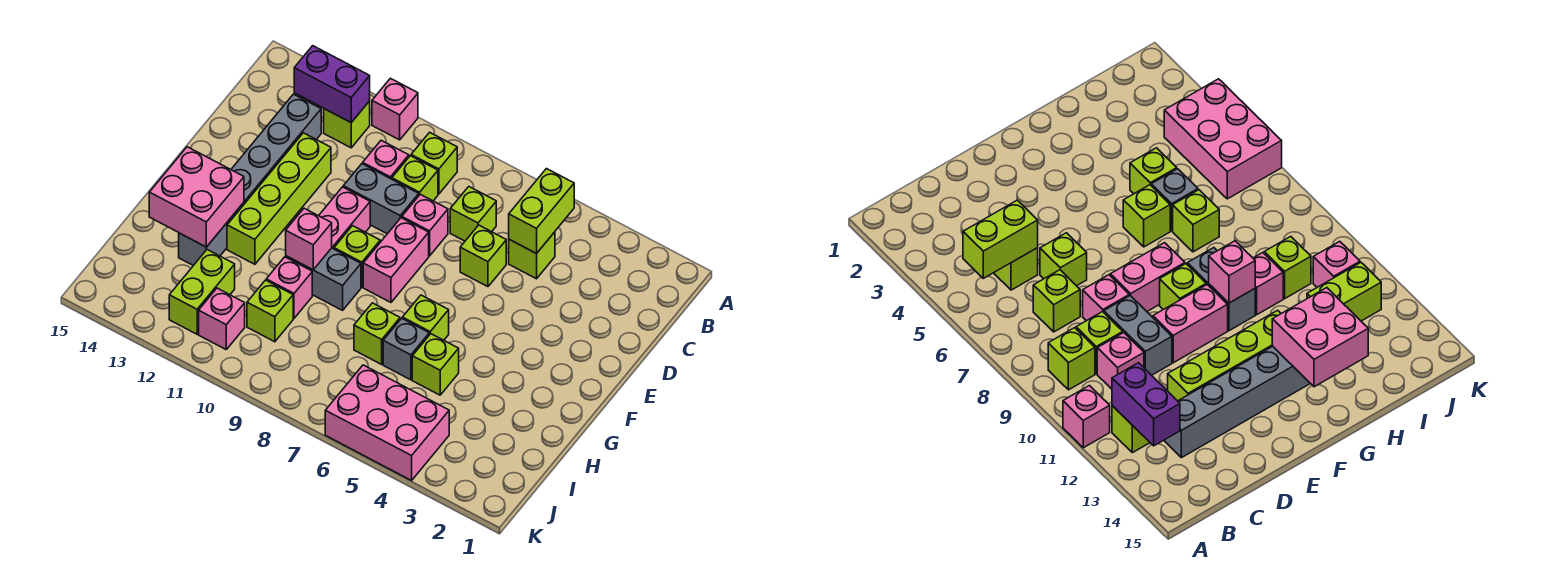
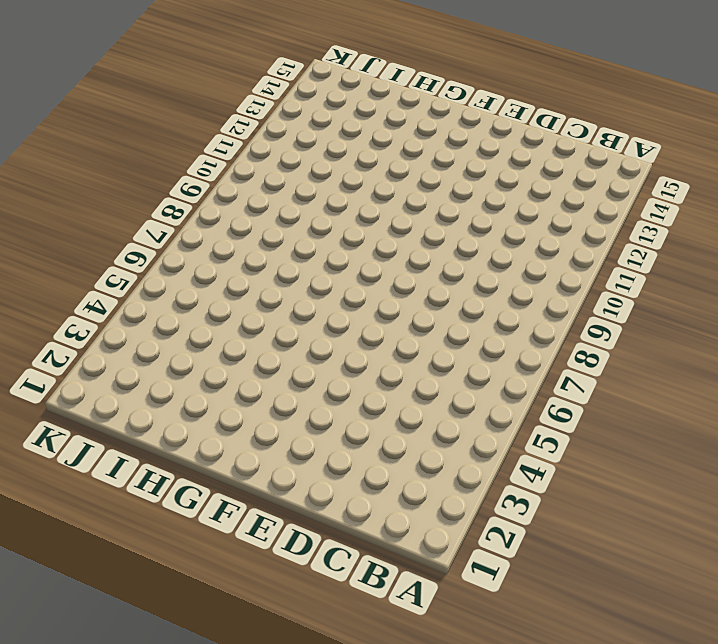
none -> pink brick A11 level 1
none -> lime brick B9 level 1
none -> lime brick B12 level 1

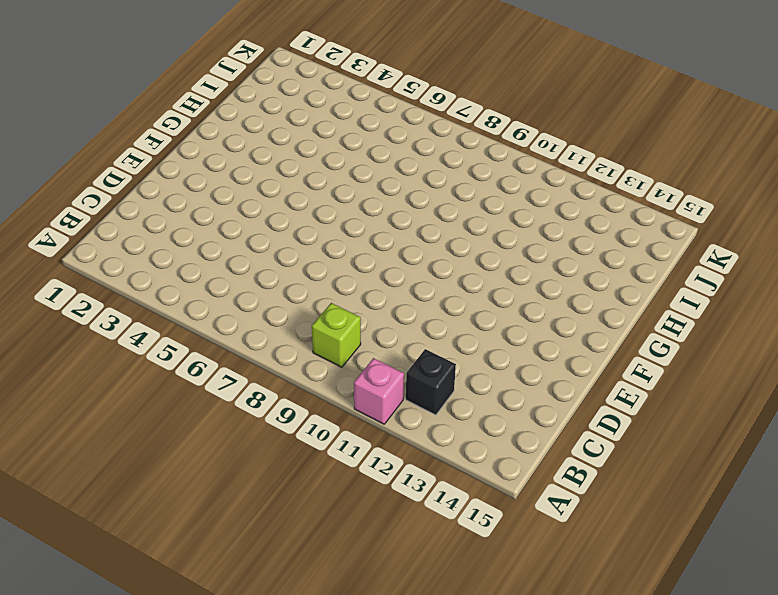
black brick B12 level 1 -> lime brick B12 level 1
none -> lime brick C5 level 1
none -> lime brick C7 level 1
none -> lime brick C9 level 1

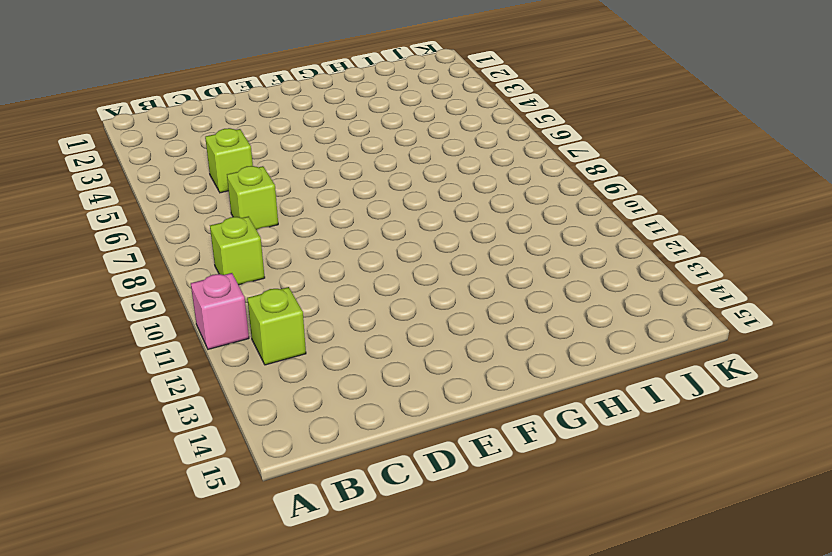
none -> lime brick C9 level 1
none -> pink brick C10 level 1
none -> grey brick C13:H13 level 1

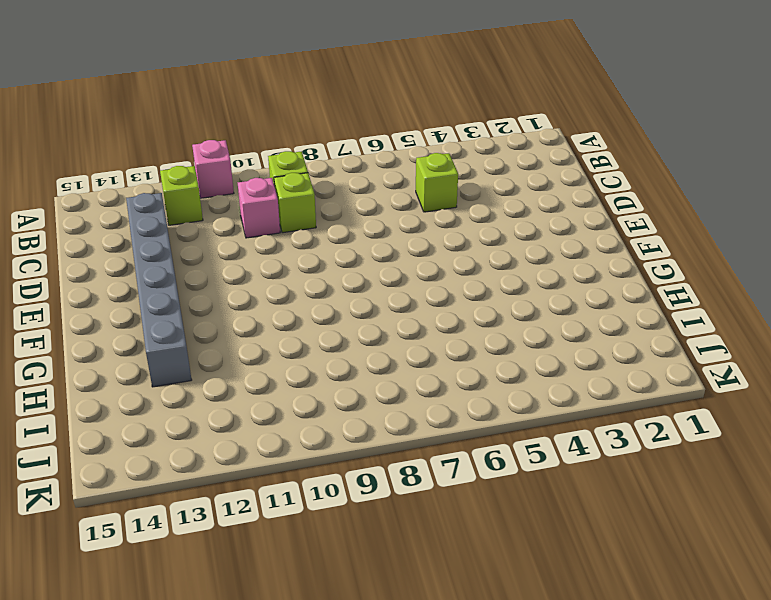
none -> lime brick C7 level 1
none -> lime brick D6 level 1
none -> pink brick D8 level 1

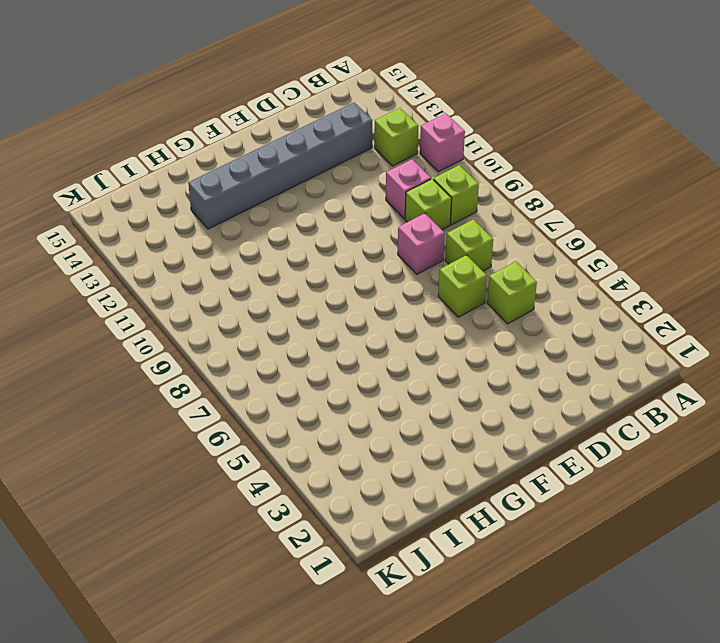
none -> grey brick D9:D10 level 1
none -> lime brick D12:G12 level 1
none -> pink brick E8:F8 level 1

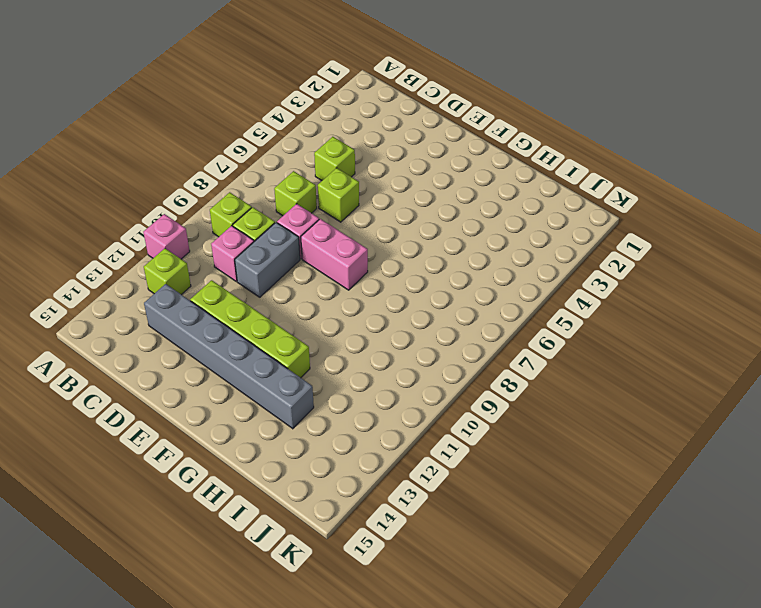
none -> pink brick E10:F10 level 1
none -> lime brick F9 level 1
none -> lime brick G6 level 1

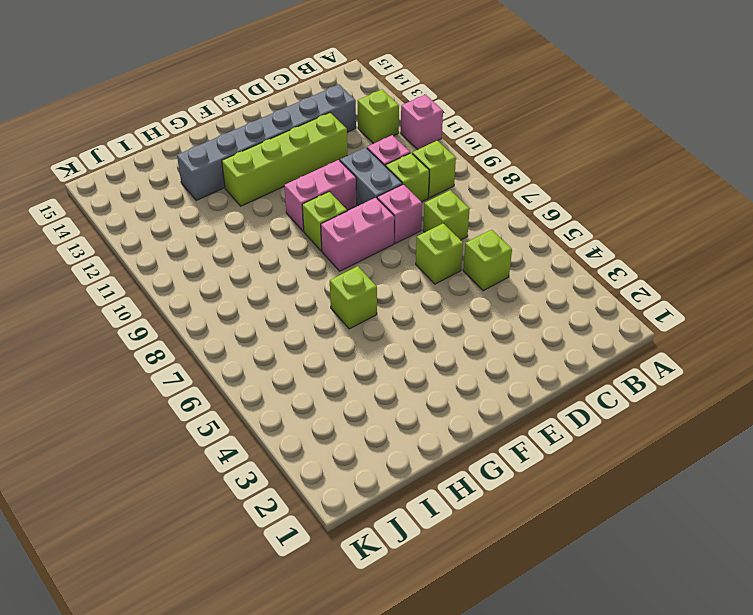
none -> grey brick G9:G10 level 1
none -> lime brick H5 level 1
none -> grey brick H6 level 1

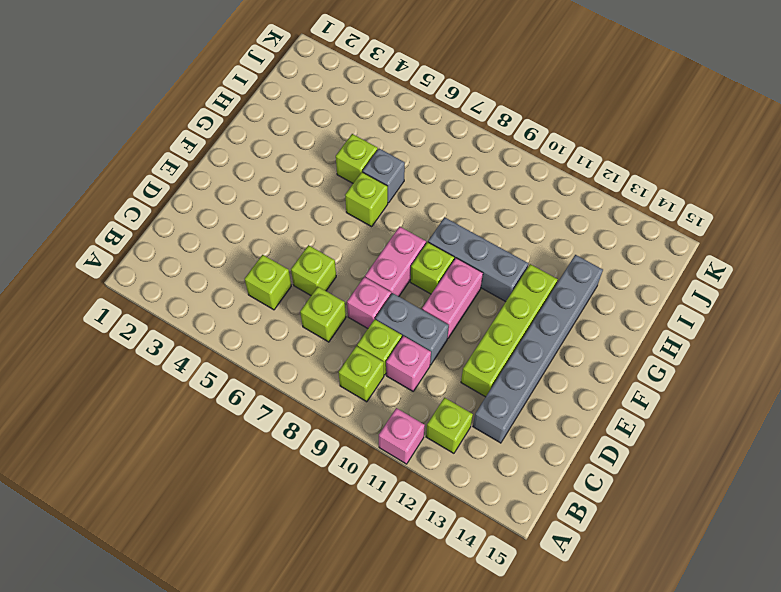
grey brick G9:G11 level 1 -> grey brick G9:G10 level 1
none -> lime brick H7 level 1
none -> pink brick H10 level 1
none -> lime brick I10 level 1

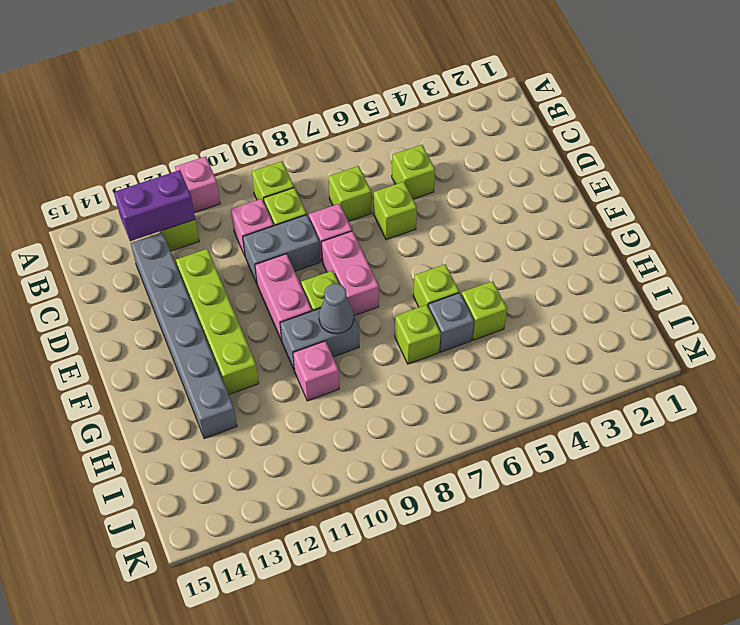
grey cone G9 level 2 -> none
none -> lime brick I10 level 1
none -> lime brick I12:J12 level 1
none -> pink brick J4:K6 level 1

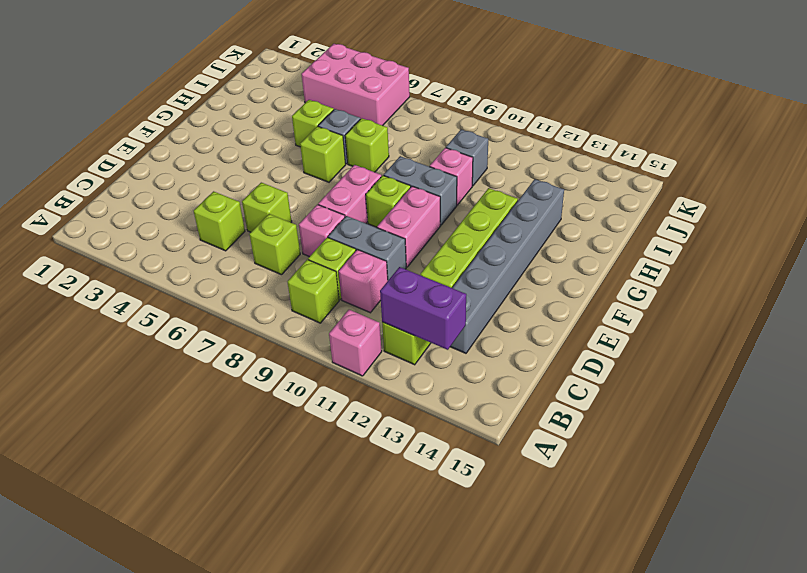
grey brick I10 level 1 -> lime brick I10 level 1
none -> lime brick I12:J12 level 1
none -> pink brick J11 level 1
none -> lime brick B5:C5 level 2

